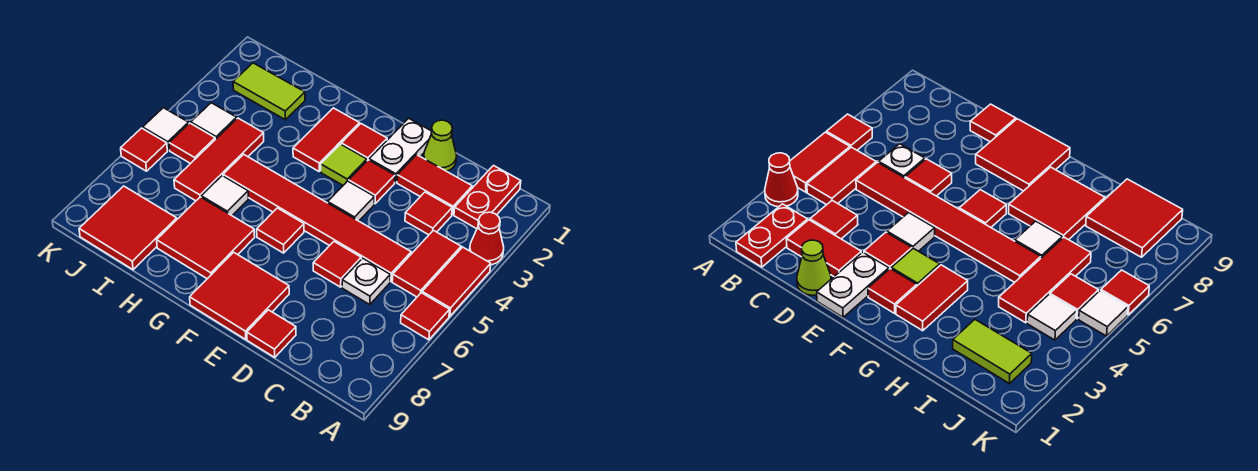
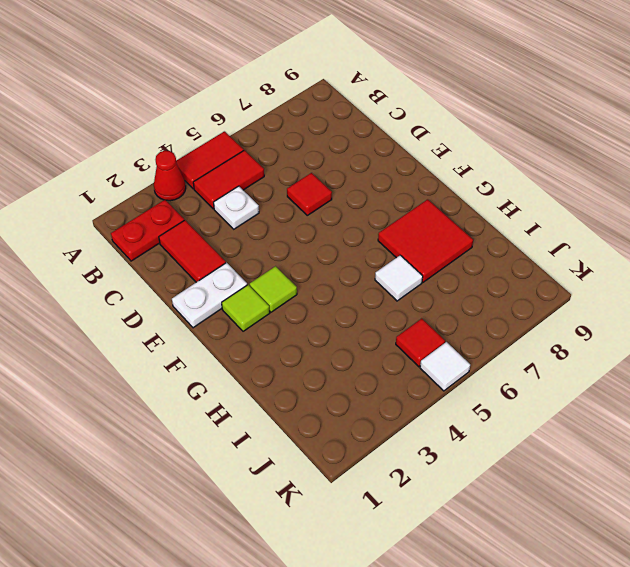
white plate C4 level 1 -> white plate C6 level 1
lime tile F2 level 1 -> red tile F2 level 1
none -> red tile A6 level 1
none -> red tile C3 level 1
none -> red tile C5:H5 level 1

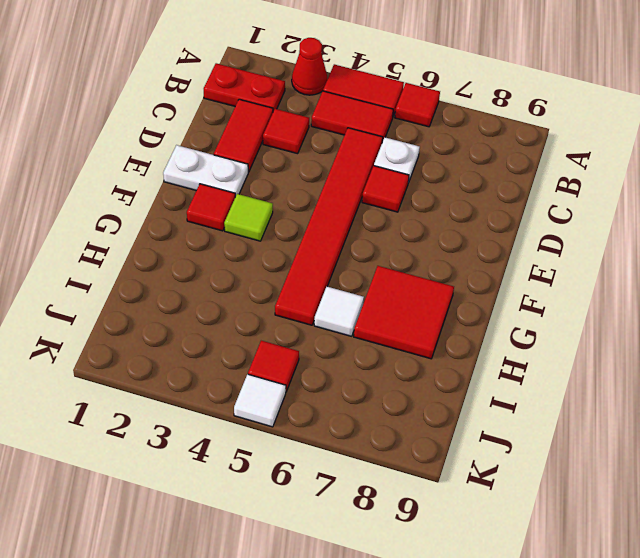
none -> lime cone D1 level 1
none -> red tile D9 level 1
none -> red tile E3 level 1

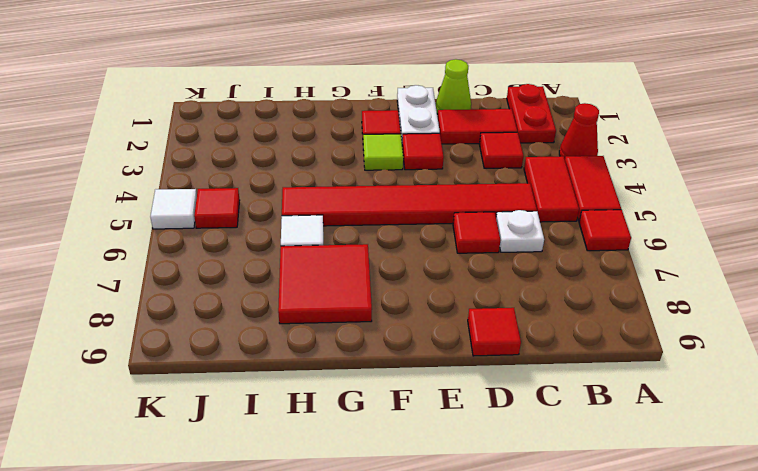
none -> white tile E4 level 1
none -> red tile E8:F9 level 1
none -> red tile F6 level 1

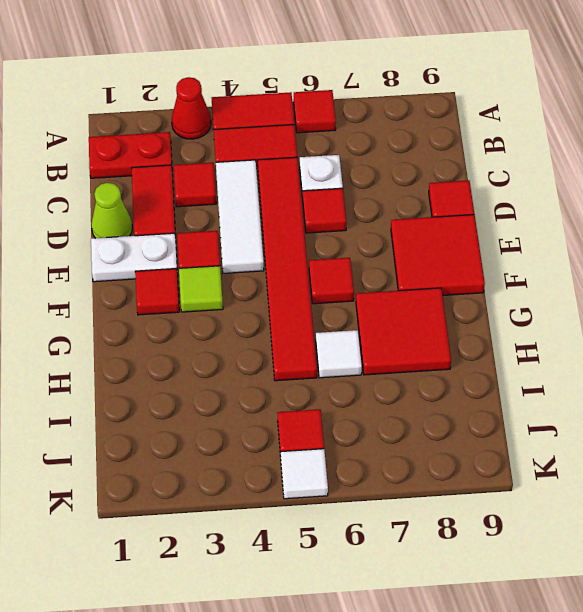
white tile C4:E4 level 1 -> white tile E4 level 1
none -> red tile G2:G3 level 1
none -> lime tile I2:J2 level 1
none -> red tile I4:I6 level 1

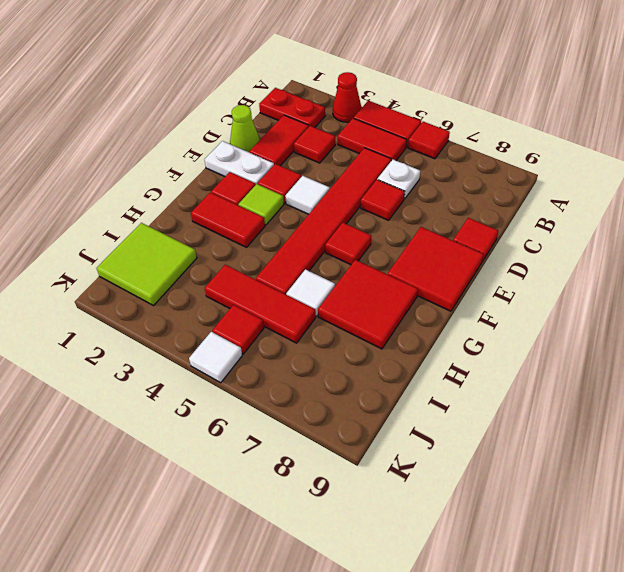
lime tile I1:J2 level 1 -> lime tile I2:J2 level 1
none -> red tile I8:J9 level 1
none -> white tile J4 level 1
none -> red tile K6 level 1

